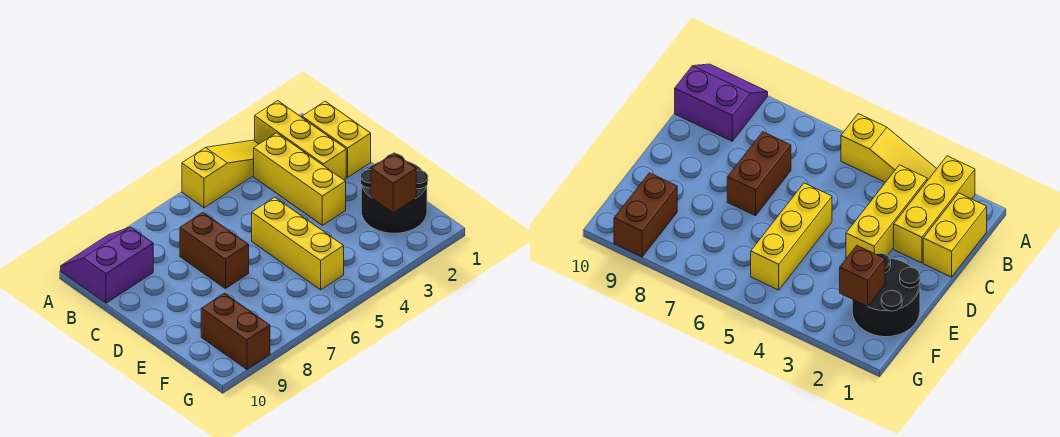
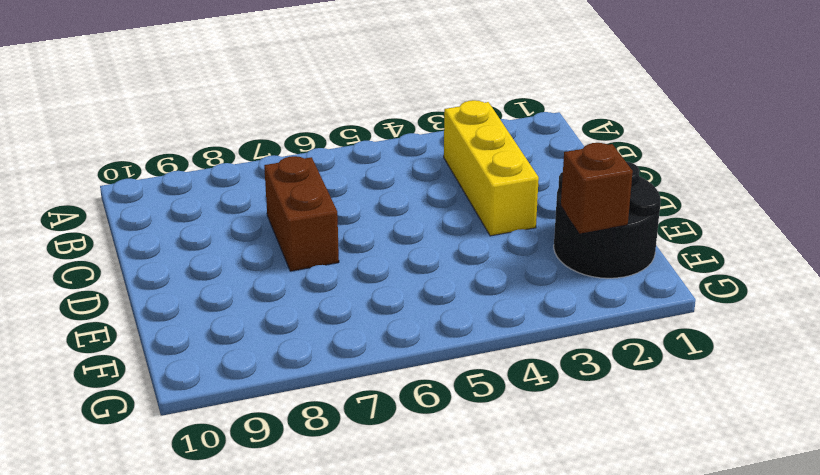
none -> yellow brick A2:C2 level 1
none -> yellow slope A3:A5 level 1 top 5

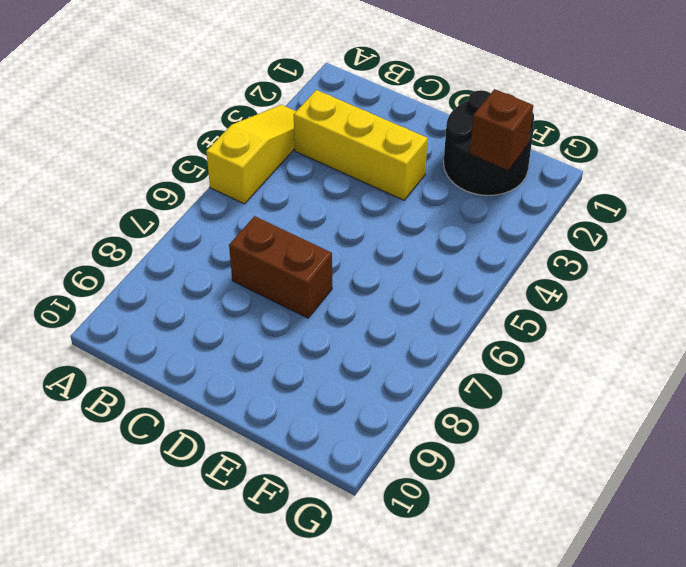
none -> yellow brick A2:C2 level 1
none -> purple slope A9:B10 level 1 top B

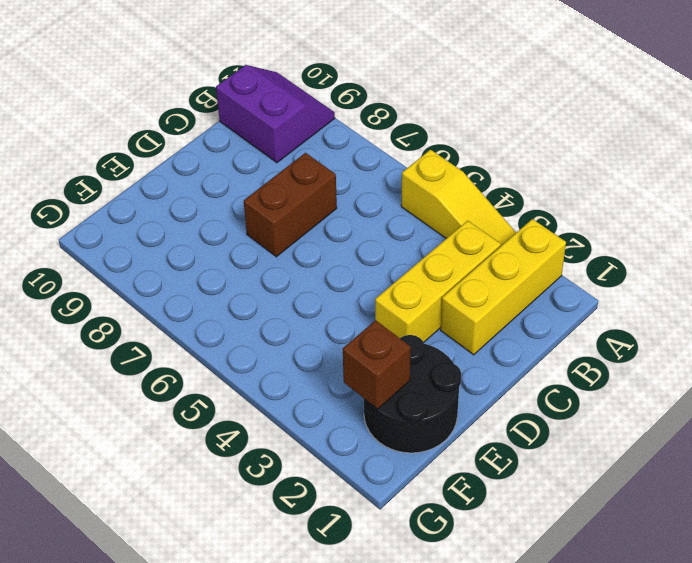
none -> yellow brick B1:C1 level 1
none -> yellow brick D5:F5 level 1

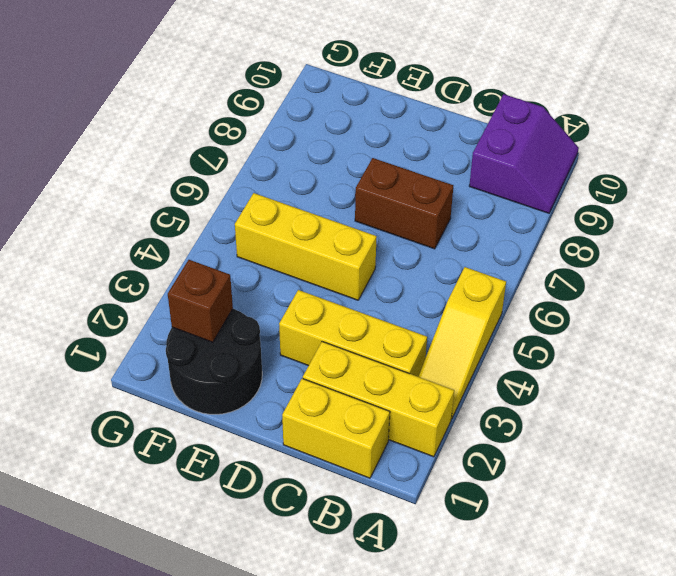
none -> brown brick F9:G9 level 1

